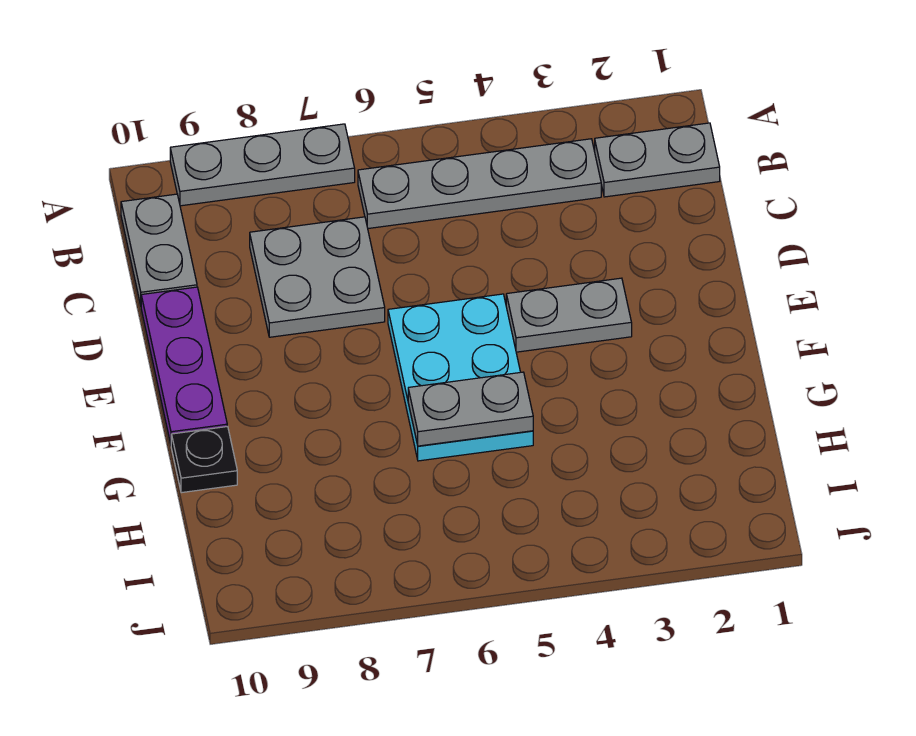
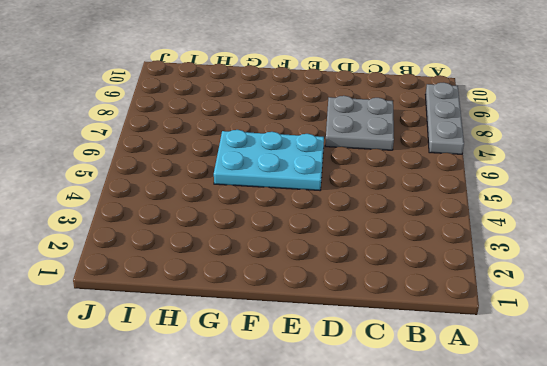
none -> grey plate B1:B2 level 1
none -> grey plate B3:B6 level 1

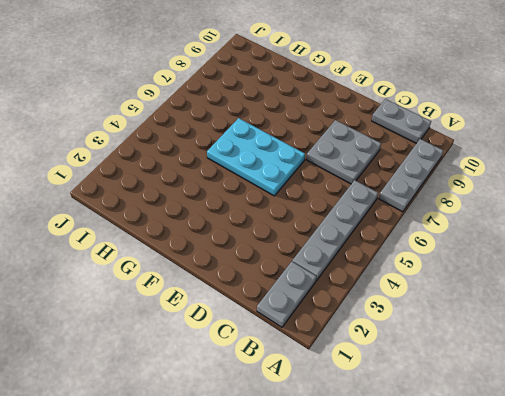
none -> purple plate D10:F10 level 1
none -> grey plate E3:E4 level 1

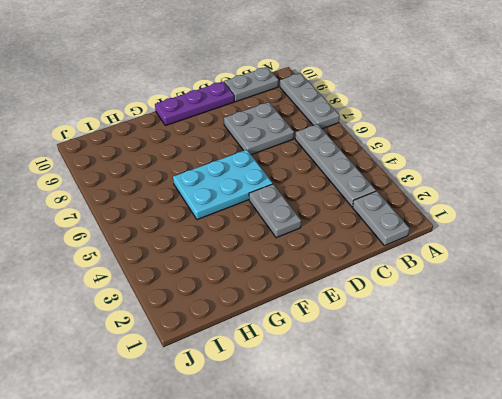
none -> black plate G10 level 1
none -> grey plate G5:G6 level 2

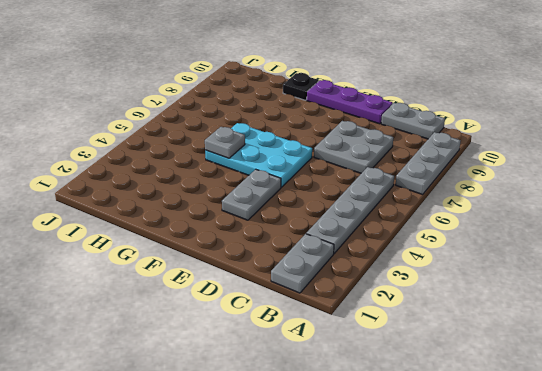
grey plate G5 level 2 -> grey plate G5:G6 level 2

